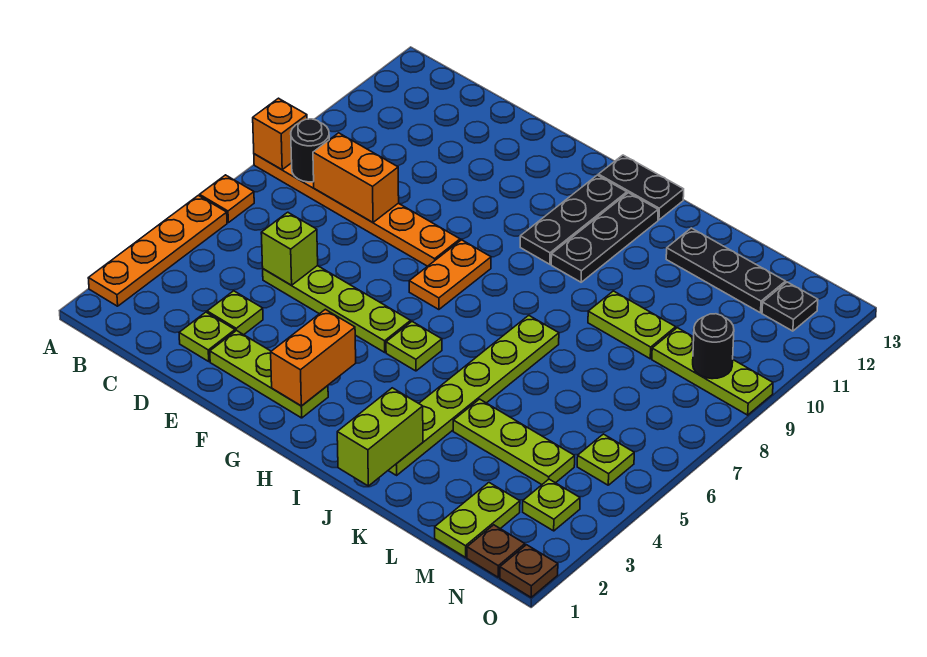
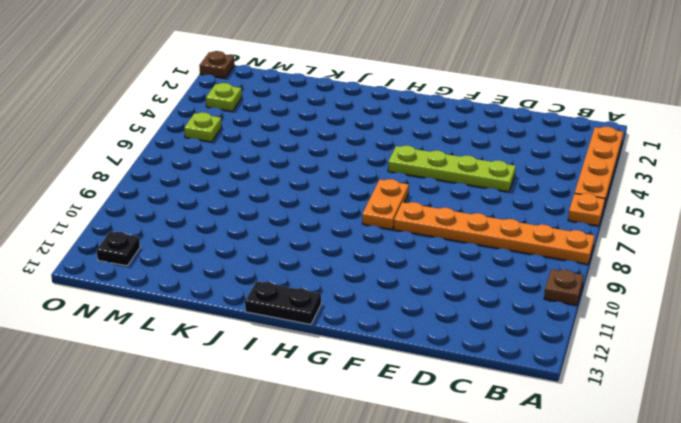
brown plate A10 level 1 -> brown plate N1 level 1
none -> lime plate D2 level 1
none -> lime plate D3 level 1
none -> lime plate E2:G2 level 1
none -> lime plate H5 level 1

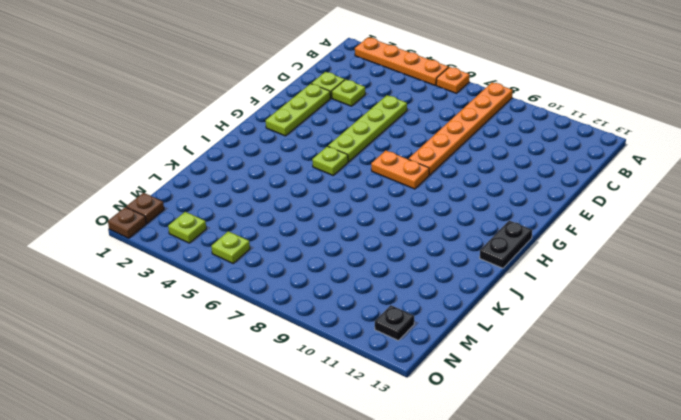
none -> black plate H10:H12 level 1
none -> black plate I10:I12 level 1
none -> lime plate J2:J7 level 1
none -> lime plate K4:M4 level 1

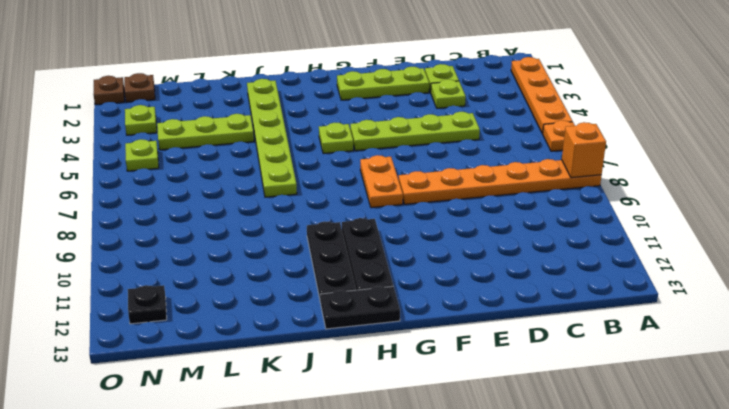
none -> lime plate K9:L9 level 1
none -> black plate K12:M12 level 1
none -> lime plate M1:M2 level 1
none -> lime plate M9:O9 level 1

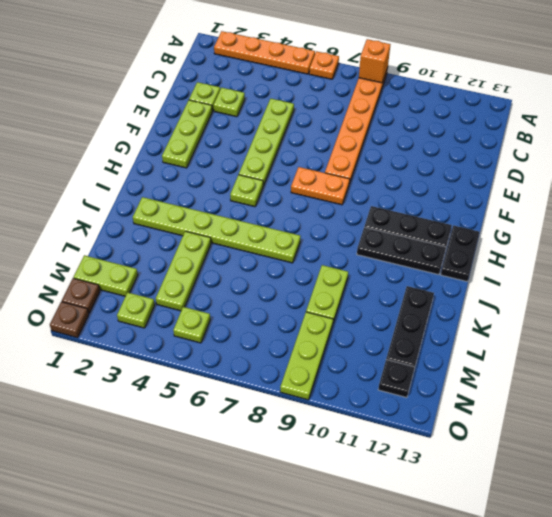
none -> black round brick B8 level 2
none -> orange brick C8:D8 level 2
none -> lime brick D5 level 2
none -> orange brick G2:G3 level 2

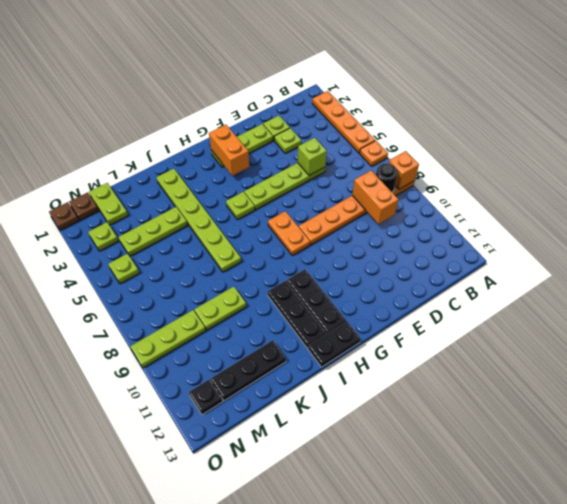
orange brick C8:C9 level 2 -> orange brick C8:D8 level 2
none -> lime brick J1:J2 level 2
none -> black round brick N9 level 2

